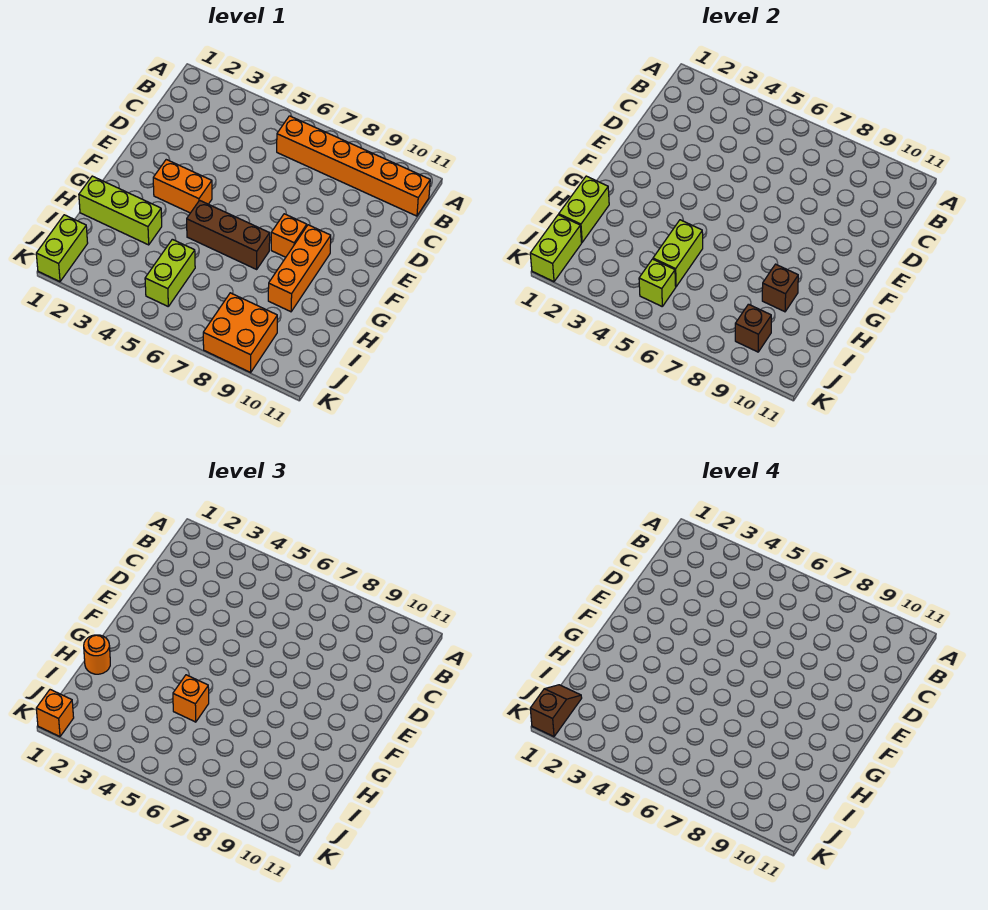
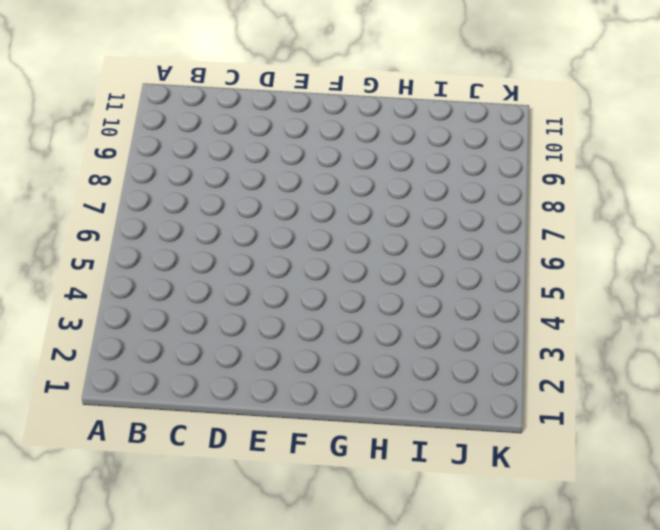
none -> orange brick B6:B11 level 1
none -> orange brick F3:F4 level 1
none -> orange brick F8 level 1

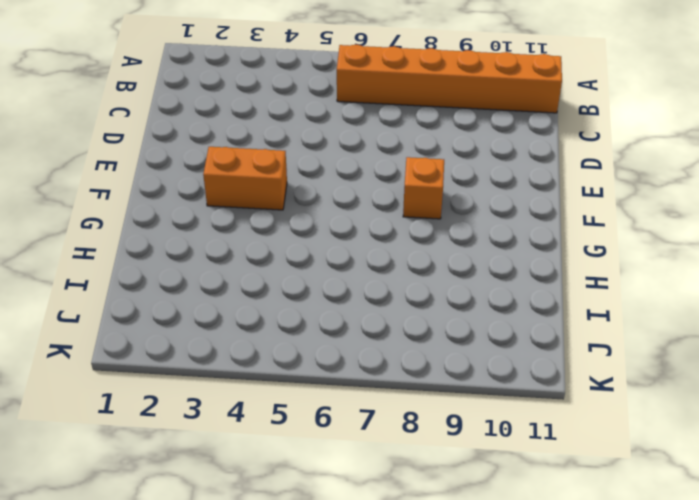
none -> orange brick F9:H9 level 1
none -> brown brick G5:G7 level 1
none -> lime brick H1:H3 level 1

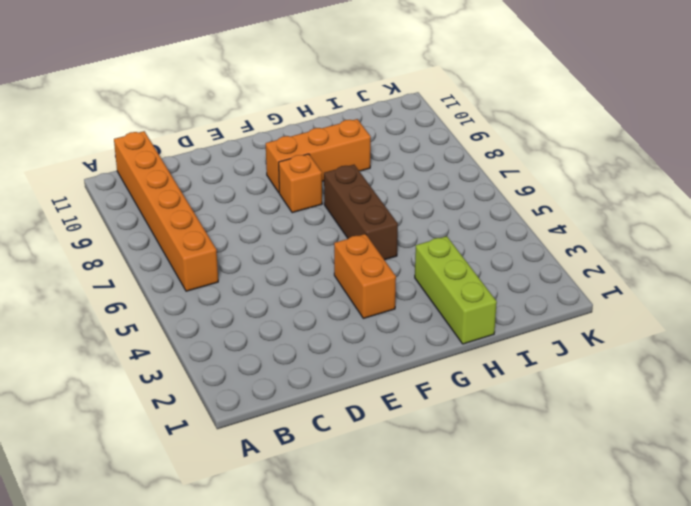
none -> lime brick I5:J5 level 1
none -> lime brick J1:K1 level 1
none -> orange brick J8:K9 level 1

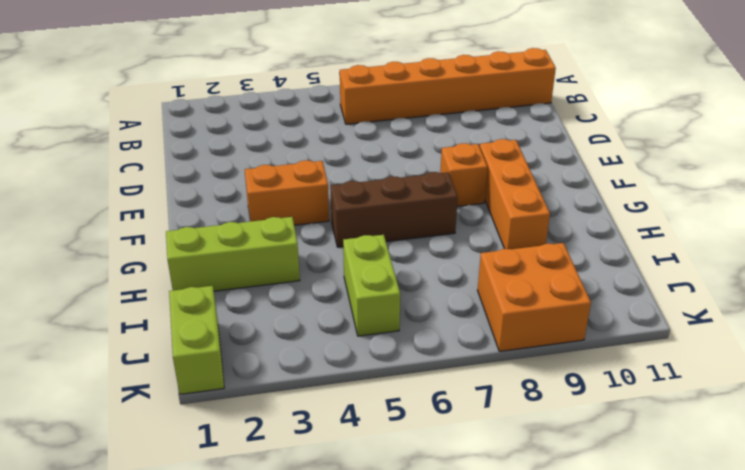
none -> lime brick H1:I1 level 2
none -> lime brick H5:I5 level 2
none -> brown brick H9 level 2

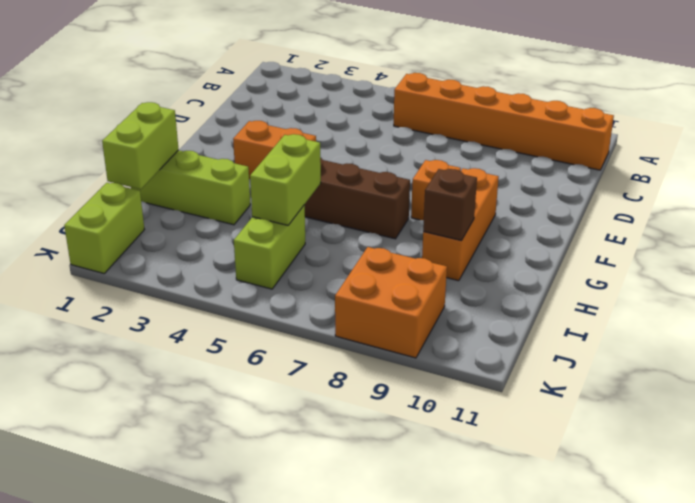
none -> lime brick J1:K1 level 2
none -> lime brick J5 level 2
none -> brown brick J9 level 2

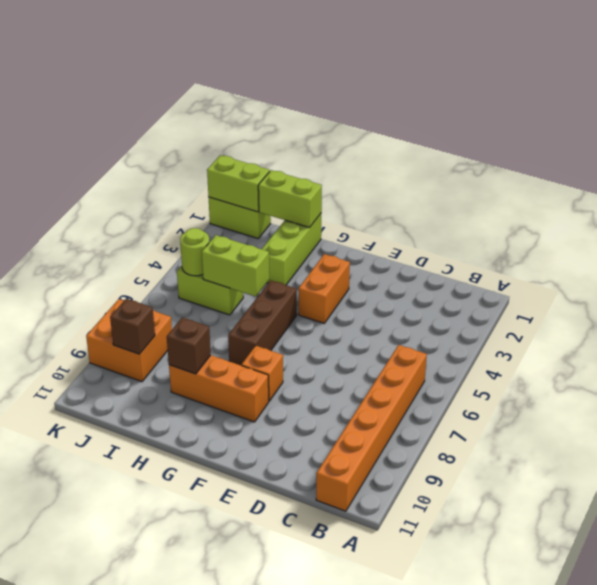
lime round brick J5 level 2 -> lime brick J5 level 2
none -> orange round brick H1 level 3
none -> orange brick H5 level 3
none -> orange brick K1 level 3

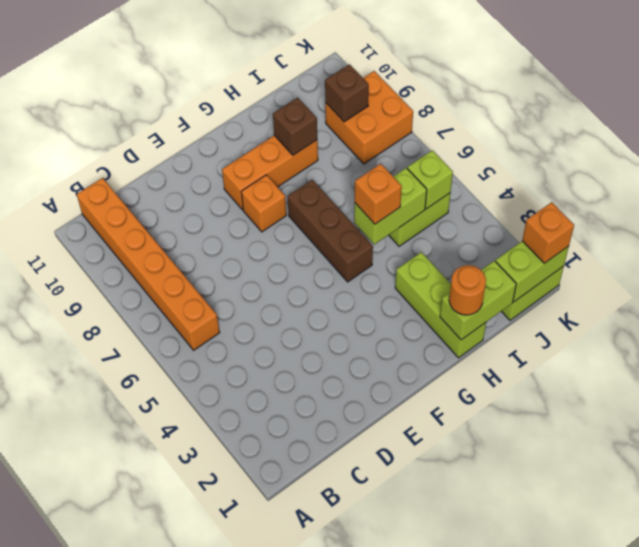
none -> orange brick F3:F4 level 1
none -> brown slope J1:K1 level 4 top K

